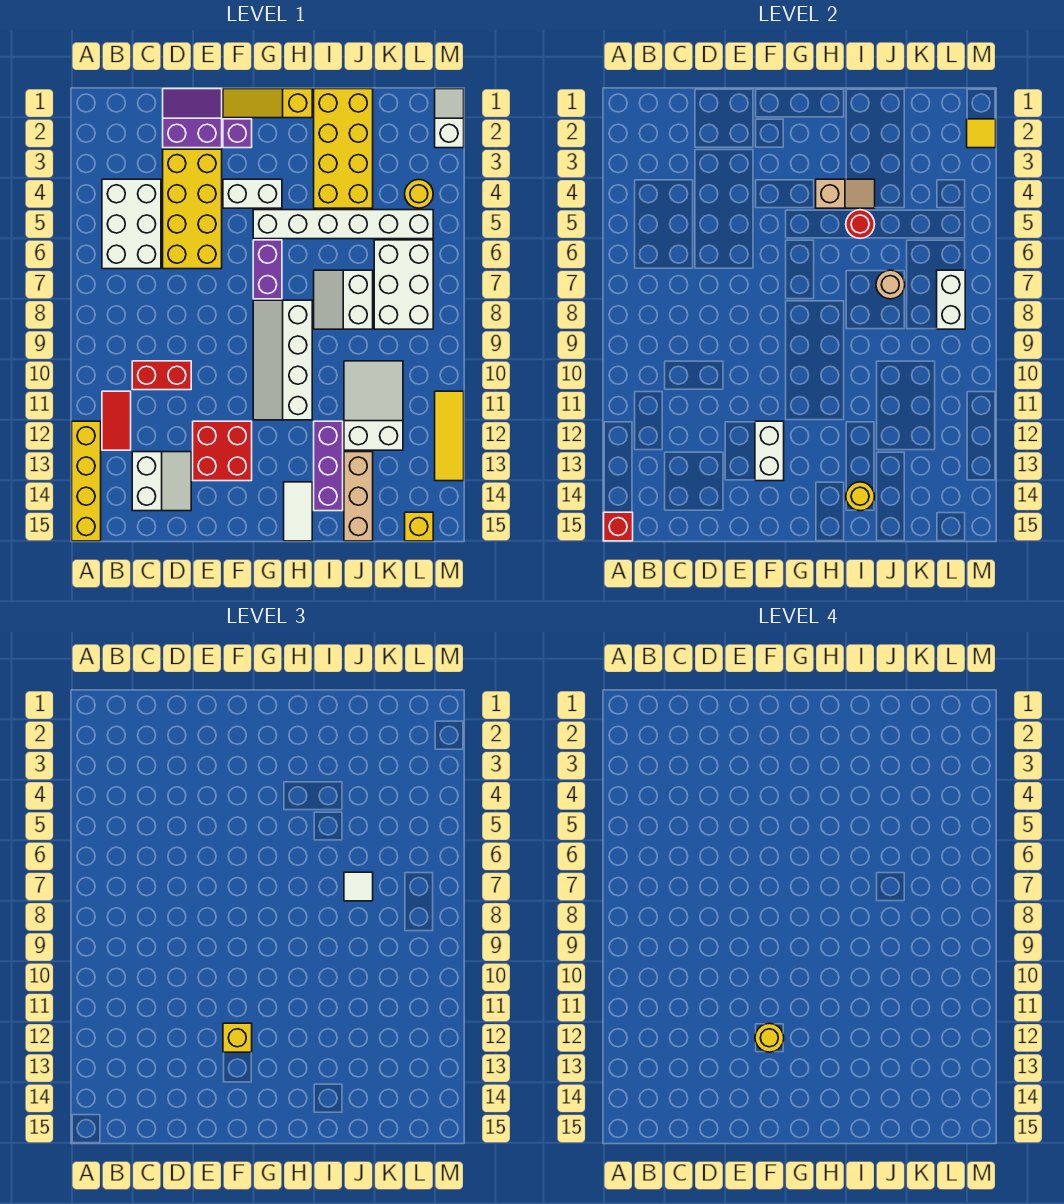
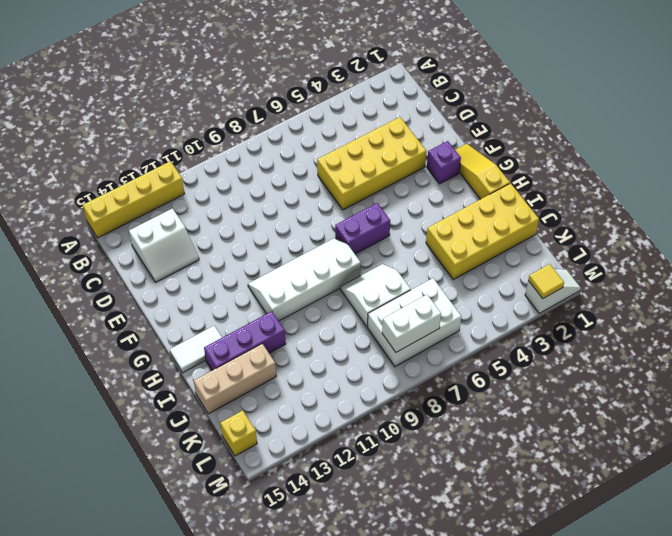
none -> white brick B4:C6 level 1
none -> red tile B11:B12 level 1
none -> red brick C10:D10 level 1
none -> purple slope D1:E2 level 1 top 2

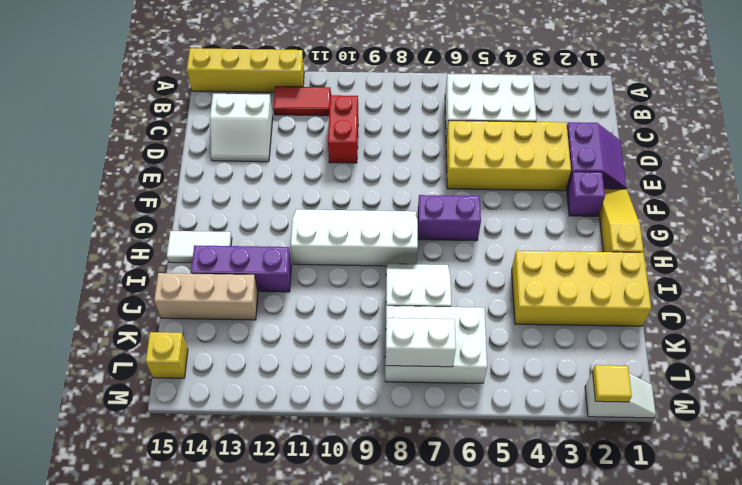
none -> red brick E12:F13 level 1
none -> white brick F4:G4 level 1
none -> white brick G5:L5 level 1
none -> white slope J10:K12 level 1 top 12

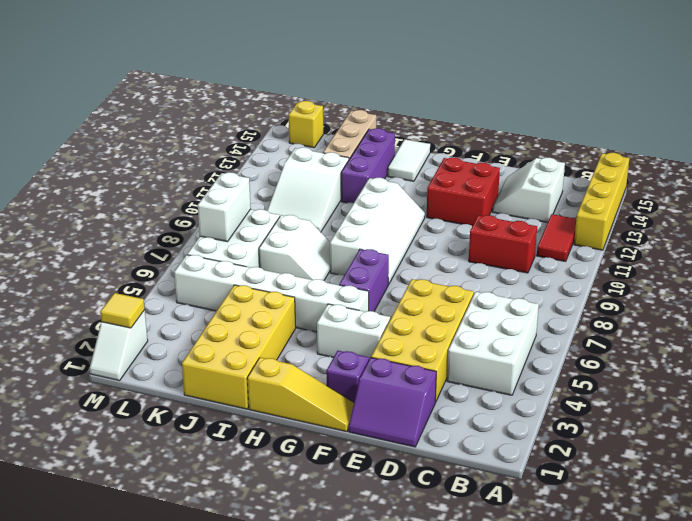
none -> yellow round brick L4 level 1
none -> yellow tile M11:M13 level 1
none -> red brick A15 level 2
none -> white brick F12:F13 level 2

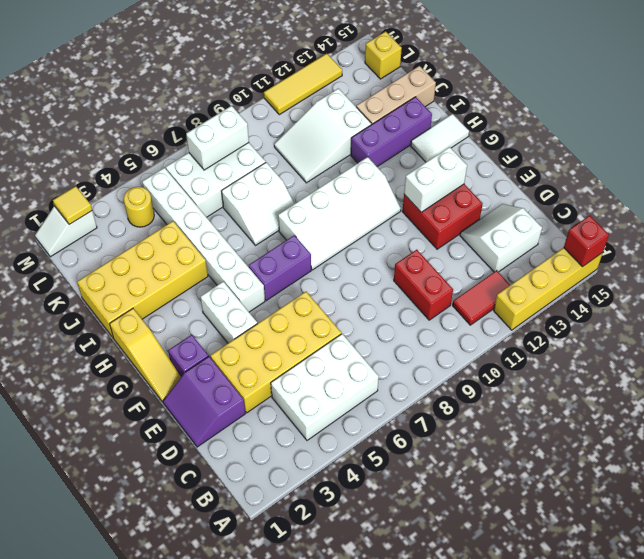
none -> tan slope H4:I4 level 2 top H
none -> red round brick I5 level 2
none -> yellow round brick I14 level 2
none -> tan round brick J7 level 2

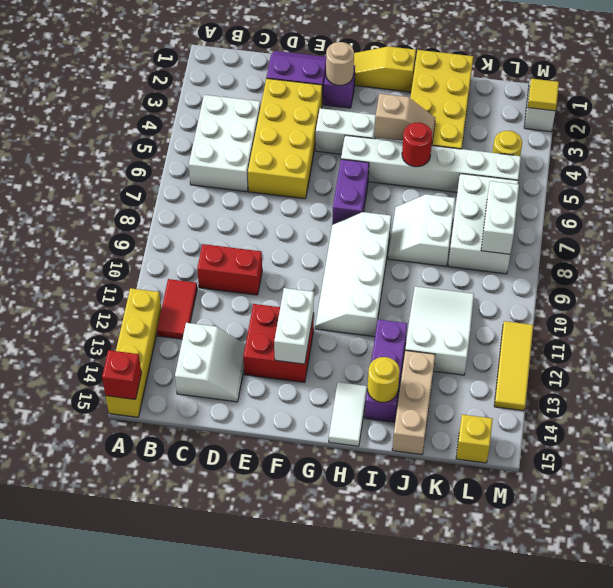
tan round brick F2 level 2 -> tan round brick J7 level 2
none -> yellow brick F12 level 3
none -> white tile J7 level 3
none -> yellow round brick F12 level 4

